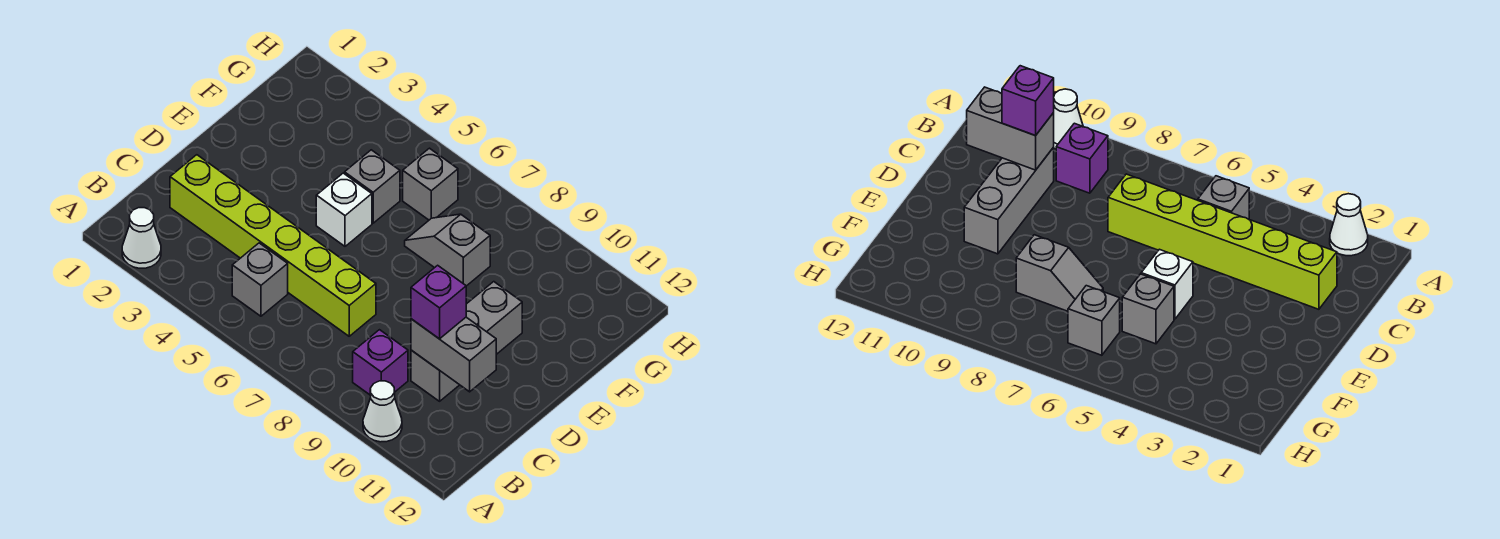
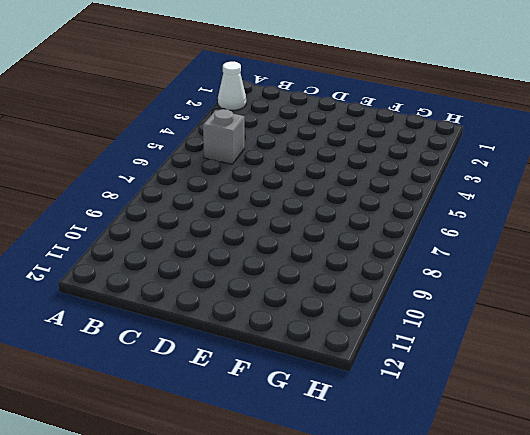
none -> white cone A10 level 1
none -> purple brick B9 level 1
none -> lime brick C2:C7 level 1

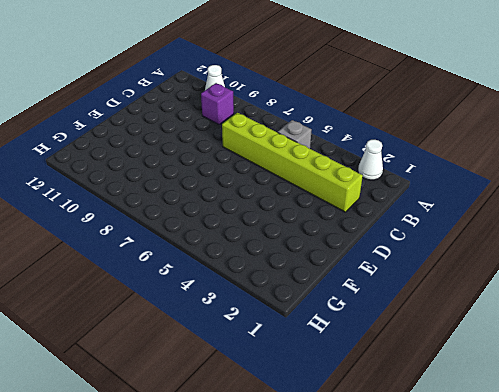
none -> grey brick C10:E10 level 1
none -> white brick E5 level 1
none -> grey brick F5 level 1

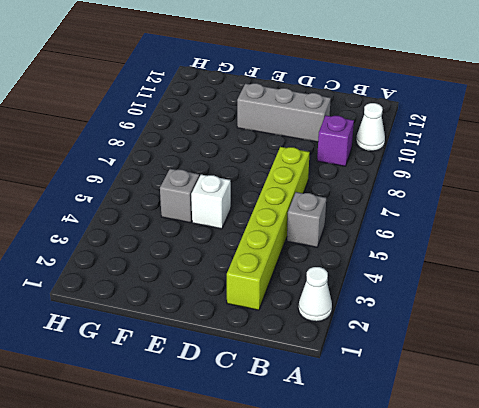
none -> grey slope F7:F8 level 1 top 8
none -> grey brick G6 level 1
none -> grey brick C10:C11 level 2

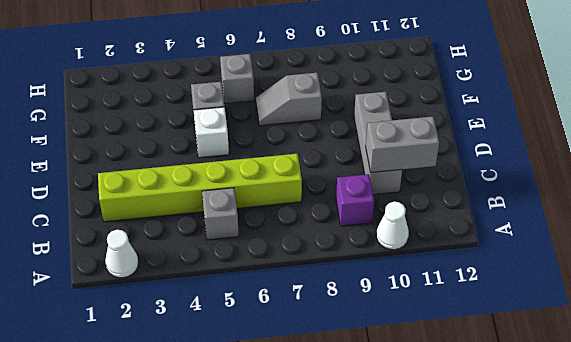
none -> purple brick C10 level 3

